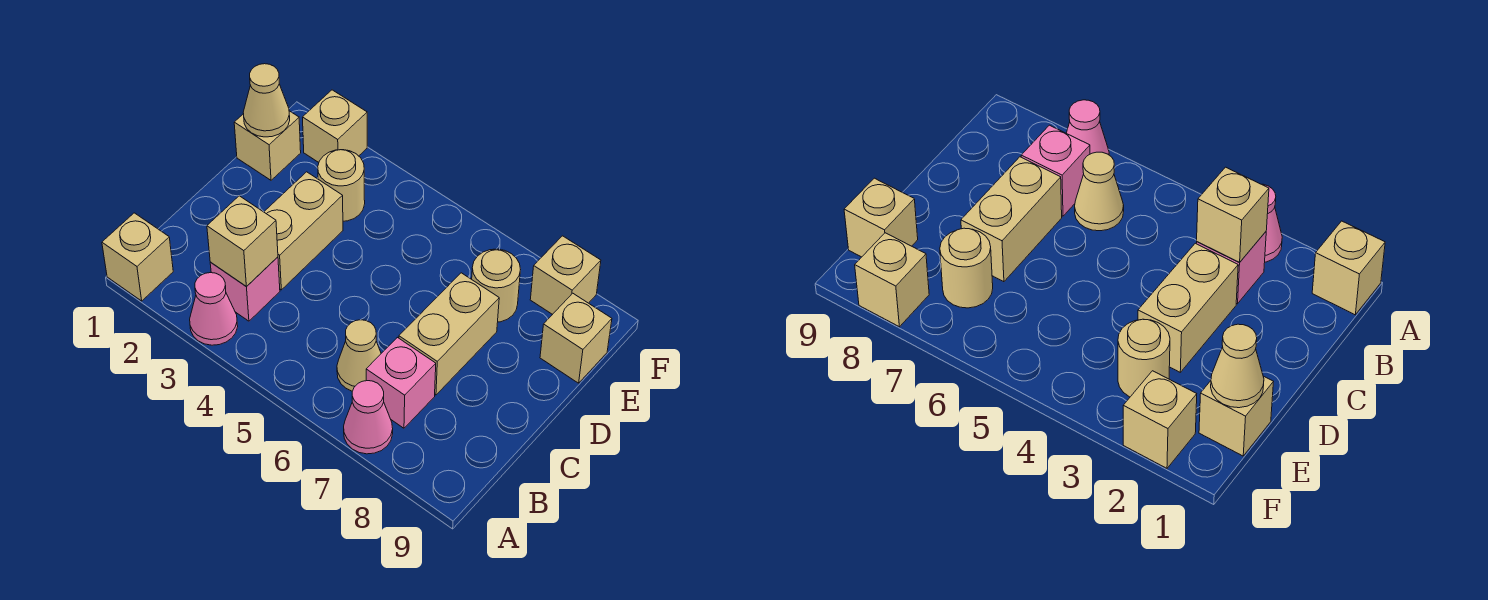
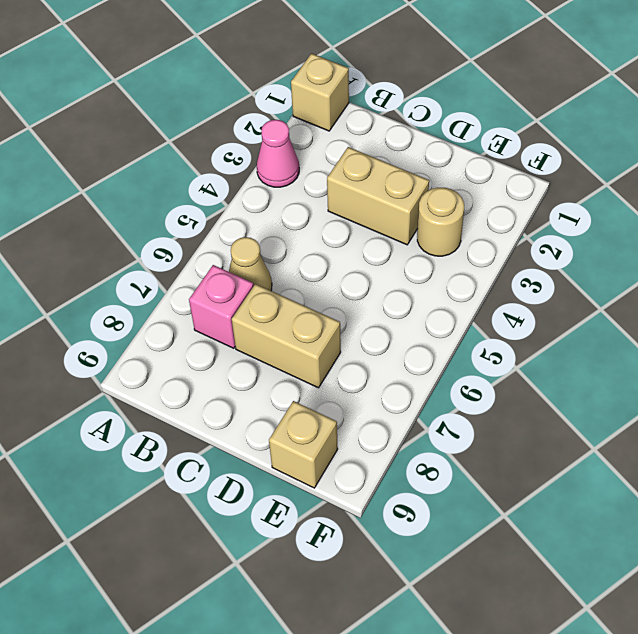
none -> pink cone A7 level 1
none -> pink brick B3 level 1
none -> tan brick E1 level 1

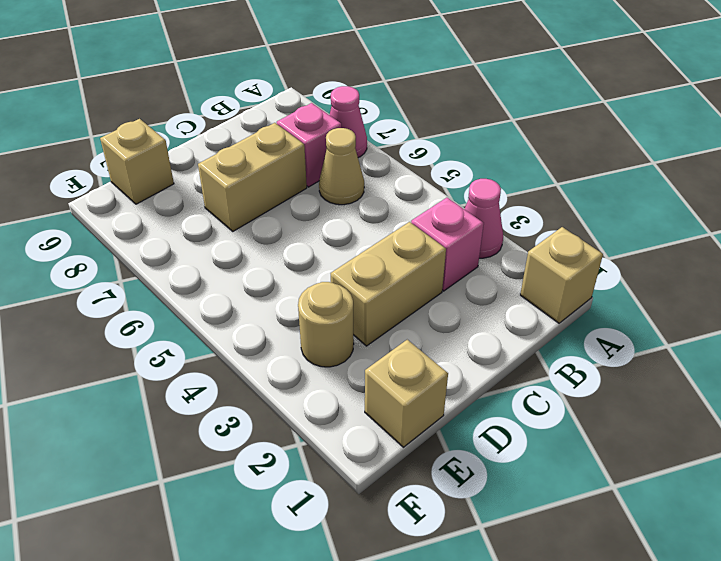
none -> tan round brick E7 level 1
none -> tan brick F2 level 1
none -> tan brick F8 level 1

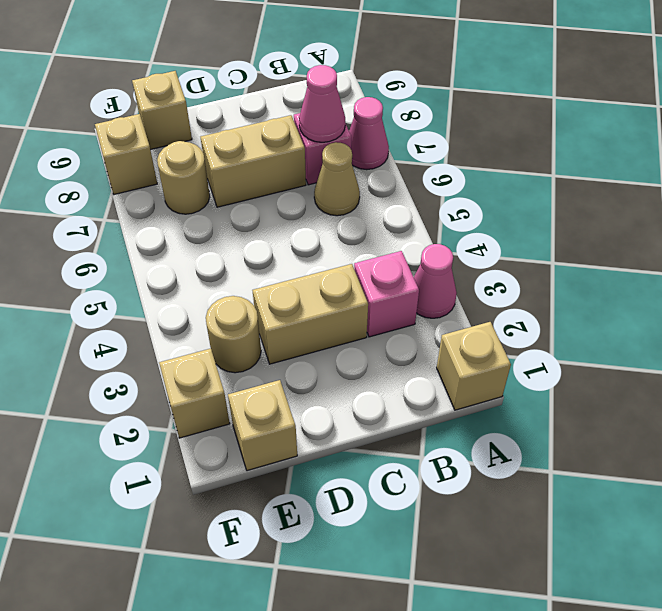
pink cone B7 level 2 -> none
none -> tan brick B3 level 2
none -> tan cone E1 level 2

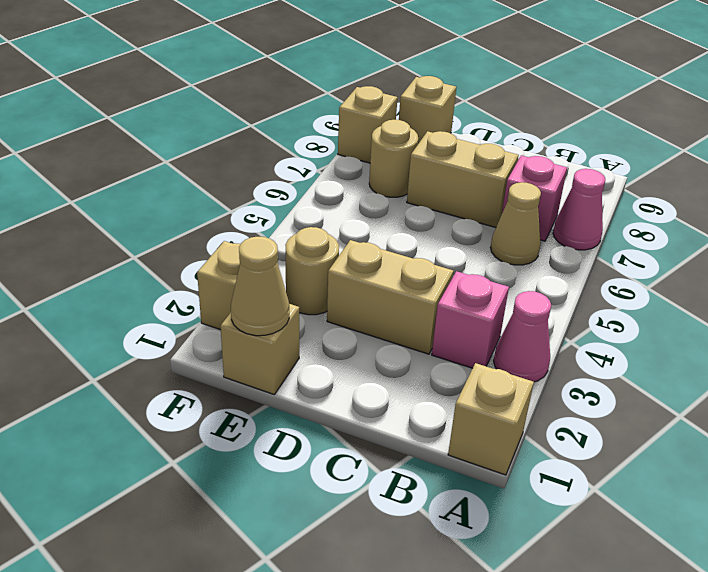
none -> tan brick B3 level 2

